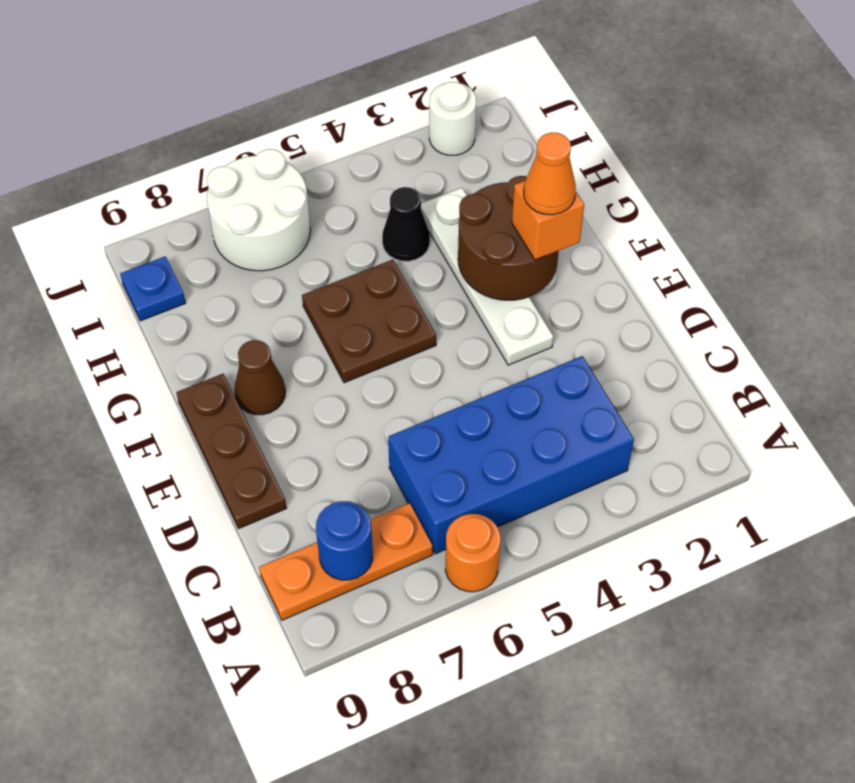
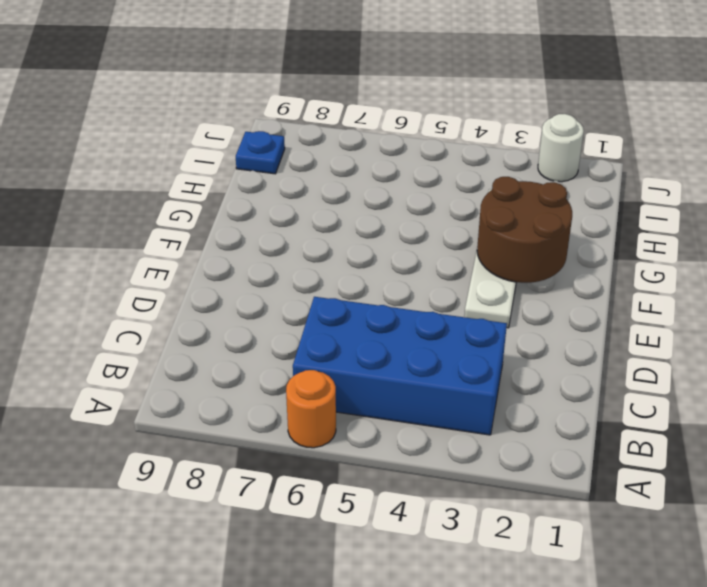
none -> orange plate B7:B9 level 1
none -> brown plate D9:F9 level 1
none -> brown plate F5:G6 level 1

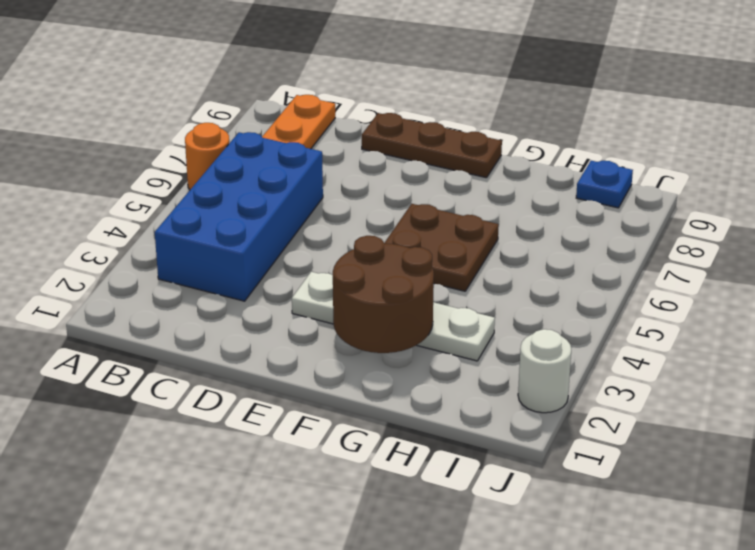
none -> brown cone F8 level 1
none -> black cone H4 level 1
none -> white round brick I6:J7 level 1

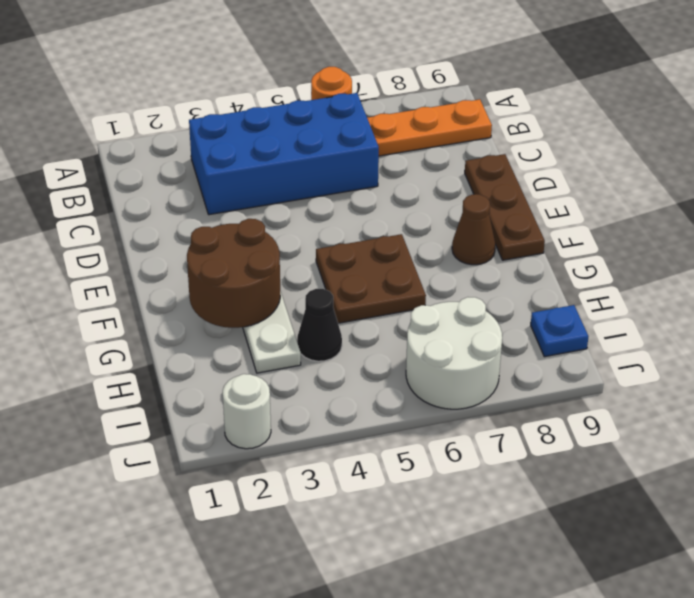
none -> blue round brick B8 level 2
none -> orange brick F2 level 3
none -> orange cone F2 level 4

